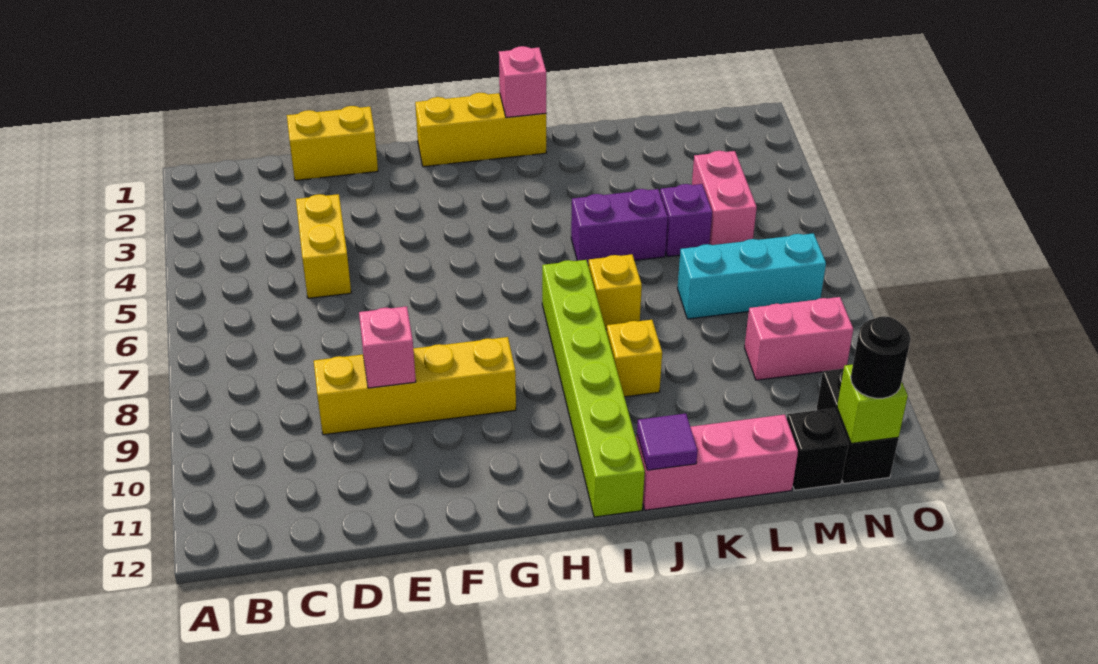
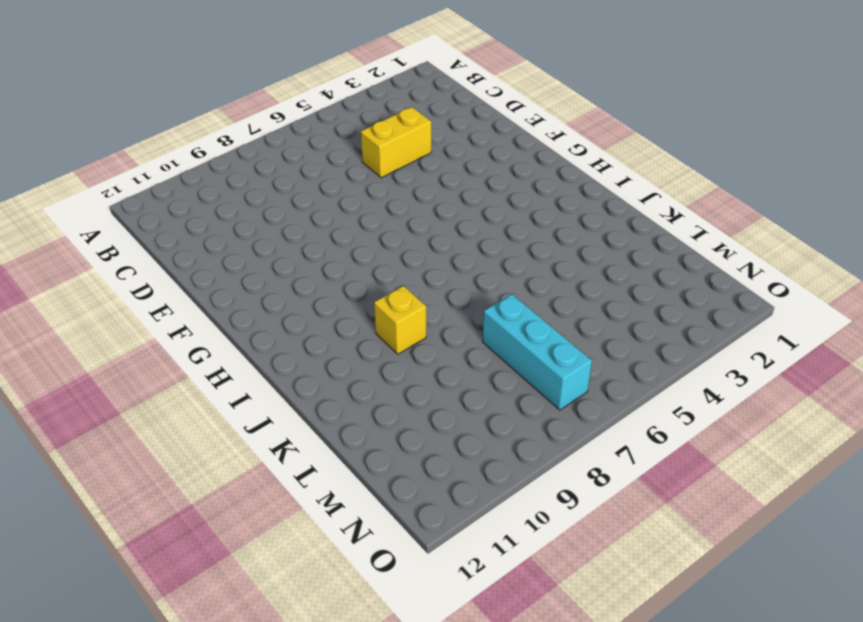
none -> yellow brick D1:E1 level 1
none -> yellow brick D9:G9 level 1
none -> yellow brick G1:I1 level 1

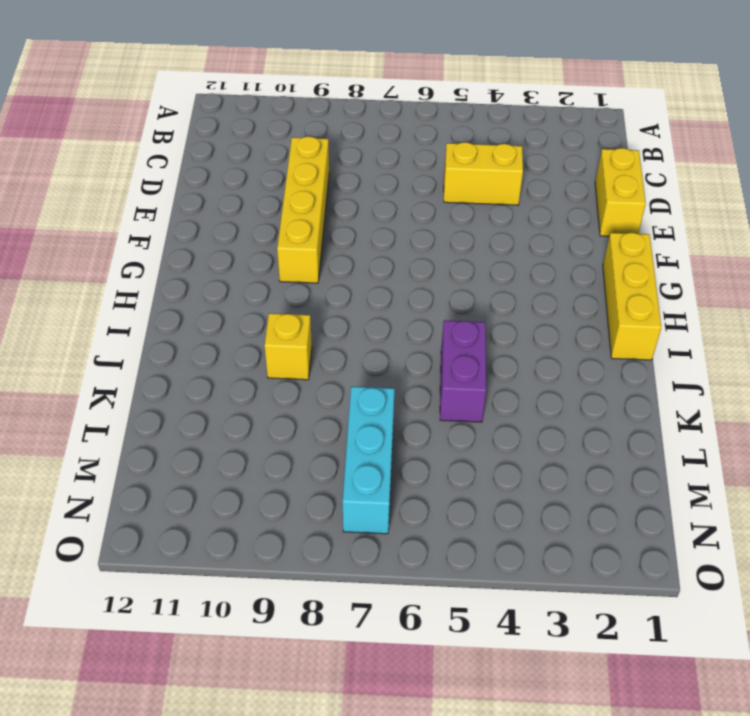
none -> lime brick I7:I12 level 1
none -> yellow brick J7 level 1
none -> pink brick J12:L12 level 1

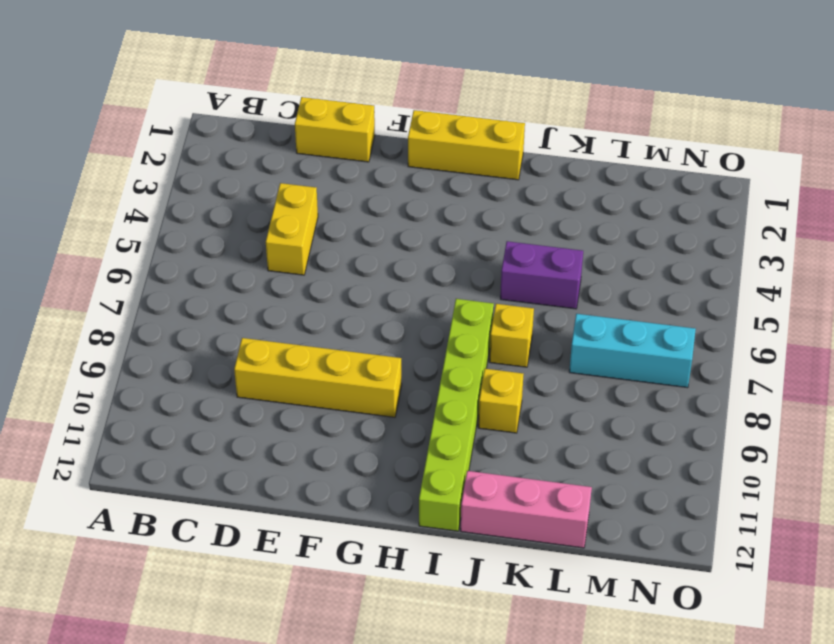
none -> purple brick L5 level 1
none -> pink brick M4:M5 level 1
none -> pink brick M9:N9 level 1

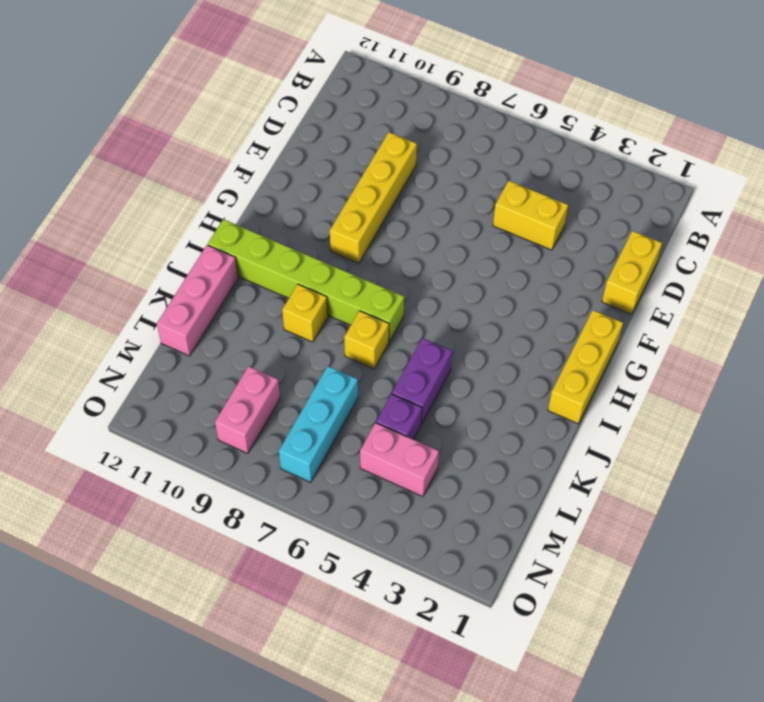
none -> black brick M12 level 1
none -> black brick N11:N12 level 1
none -> pink brick E9 level 2

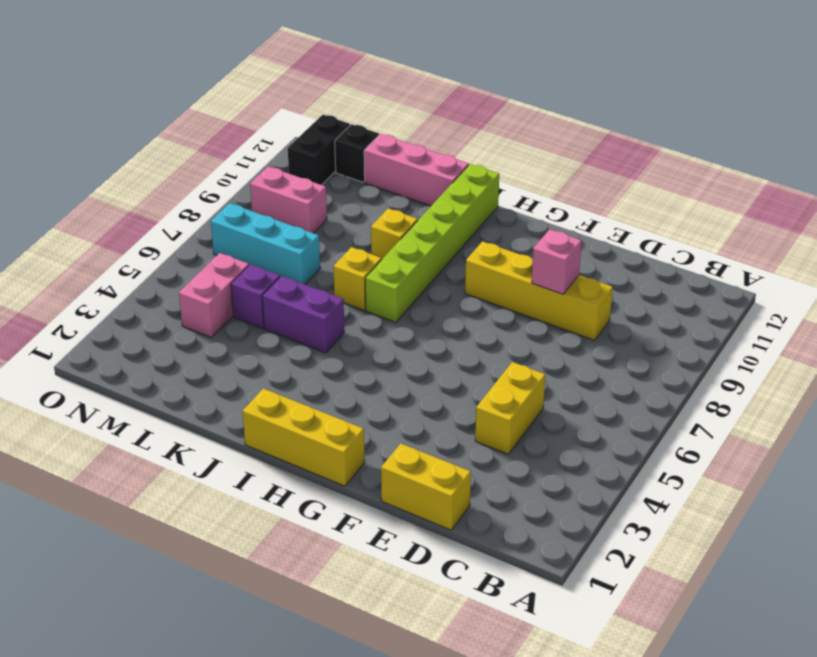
none -> pink brick I1 level 2
none -> purple tile J12 level 2
none -> lime brick N12 level 2

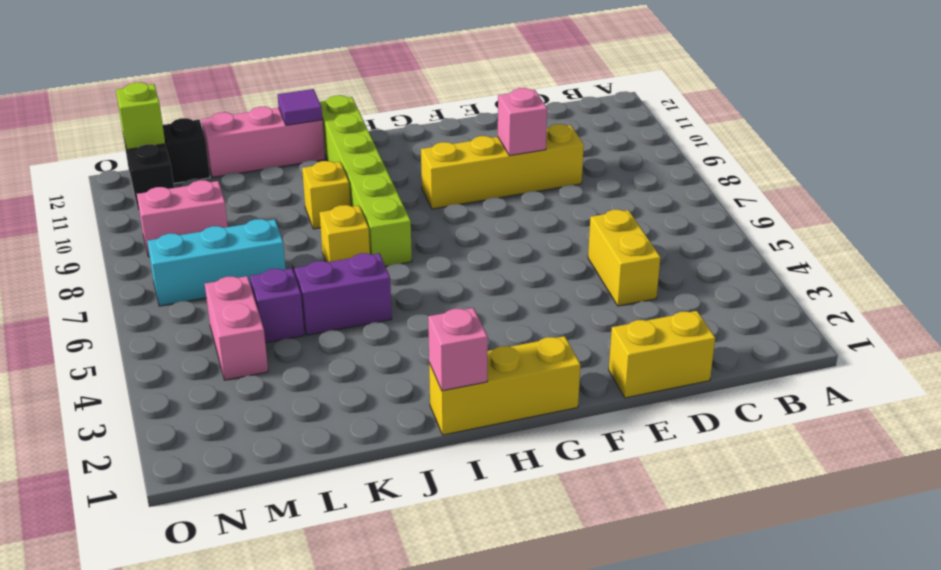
none -> black round brick N12 level 3

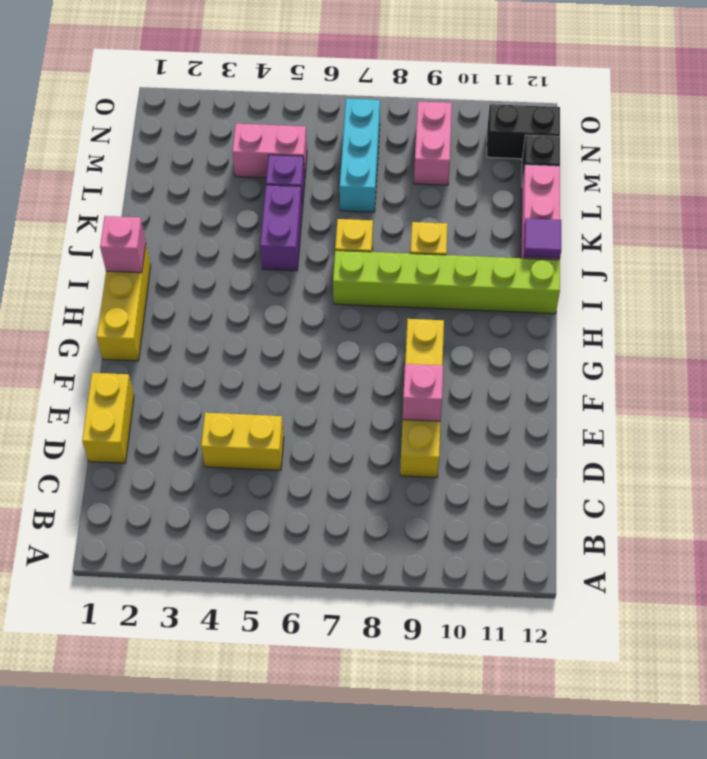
none -> lime brick N12 level 2
none -> black round brick N12 level 3

